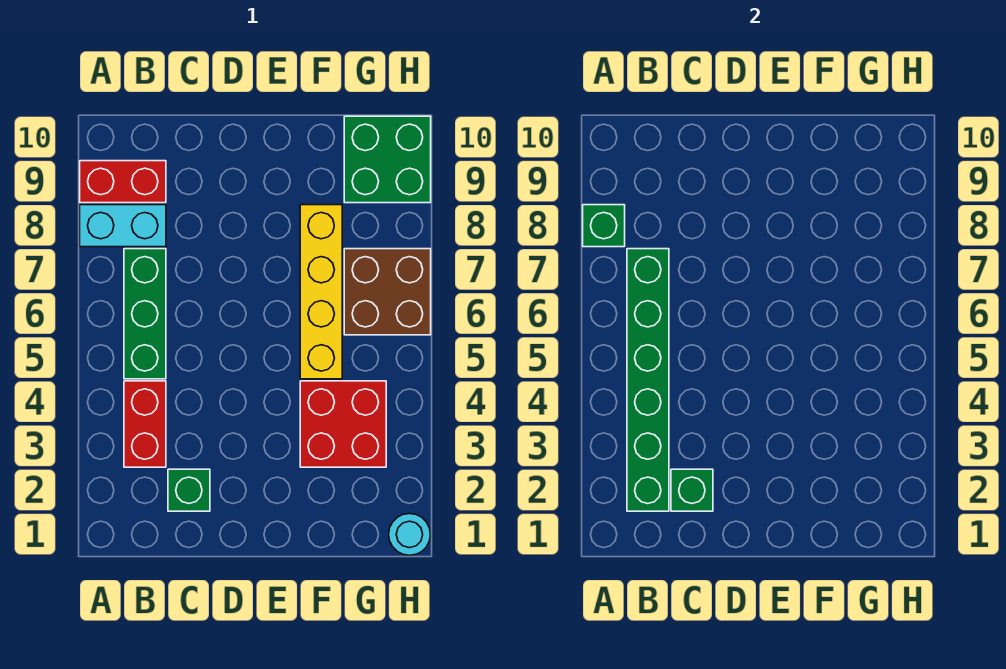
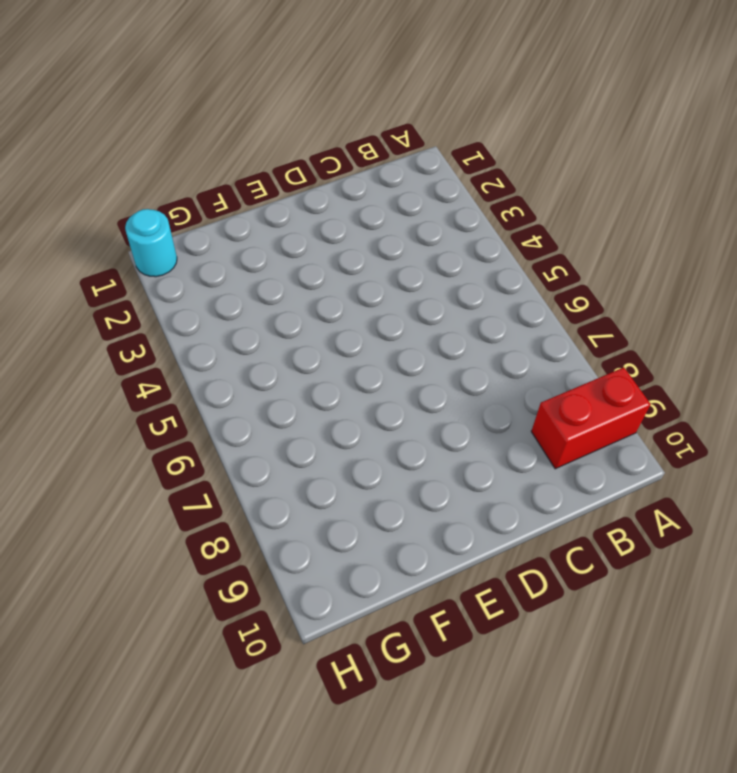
none -> cyan brick A8:B8 level 1
none -> red brick B3:B4 level 1
none -> green brick B5:B7 level 1

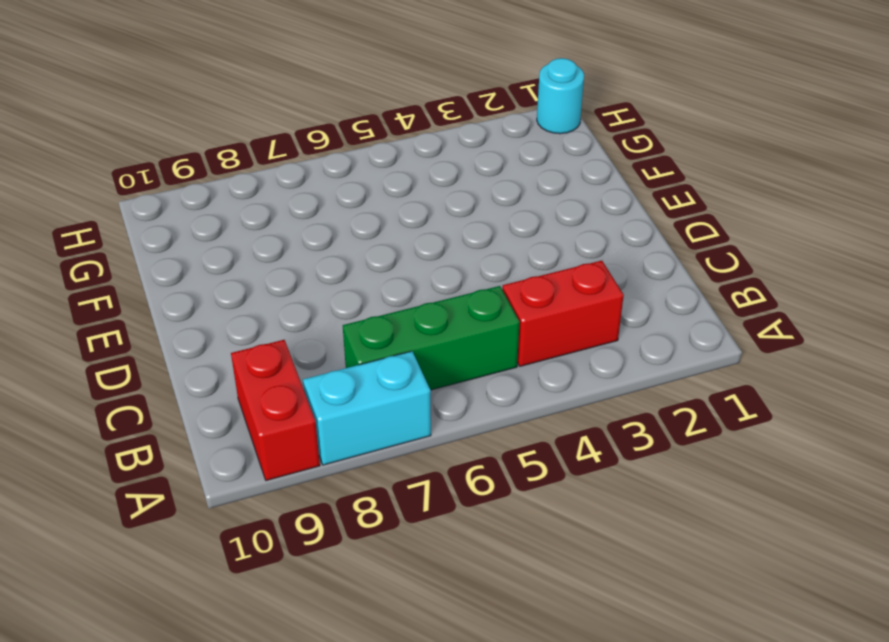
cyan brick A7:A8 level 1 -> cyan brick A8:B8 level 1
none -> green brick C2 level 1
none -> red brick F3:G4 level 1
none -> yellow brick F5:F8 level 1

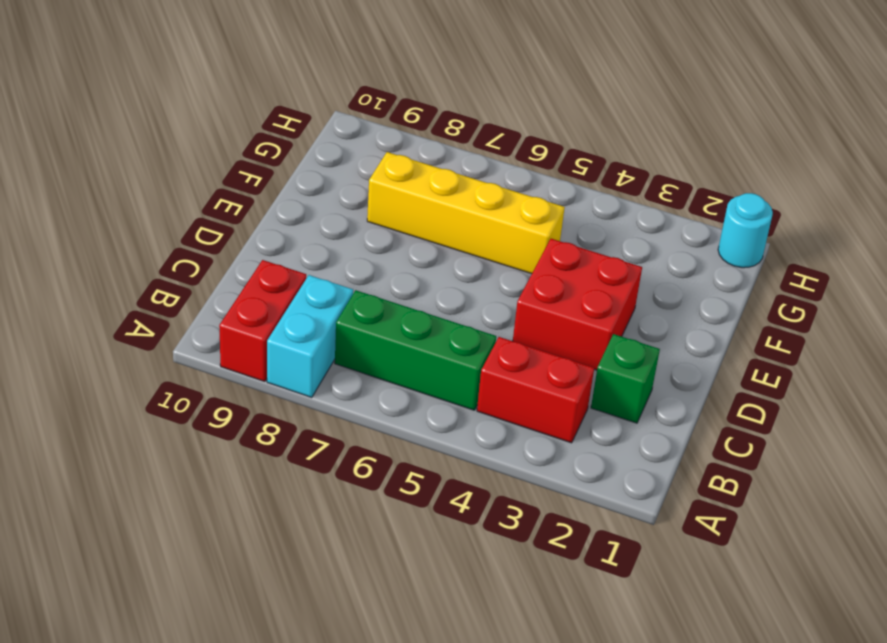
red brick D3:E4 level 1 -> red brick F3:G4 level 1
none -> brown brick G6:H7 level 1
none -> green brick G9:H10 level 1
none -> green brick A8 level 2

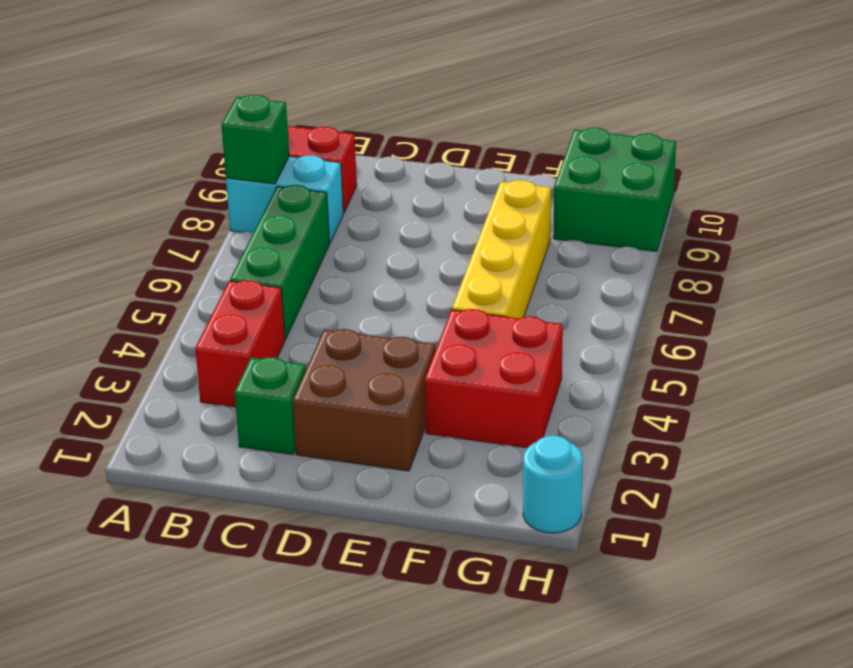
brown brick D2:E3 level 1 -> brown brick G6:H7 level 1
none -> green brick B2:B7 level 2
none -> green brick C2 level 2

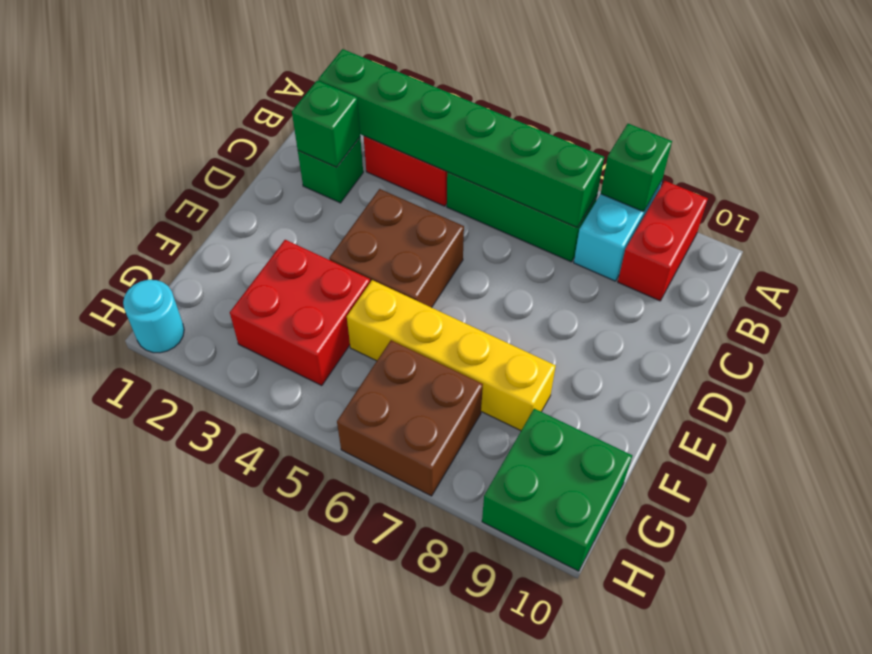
brown brick D4:E5 level 1 -> none

